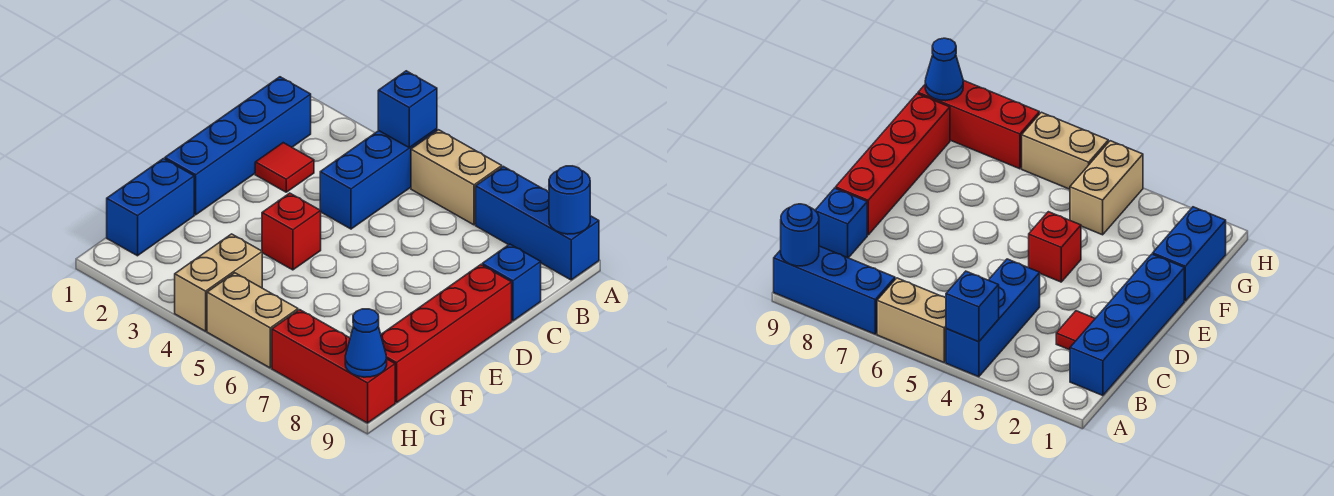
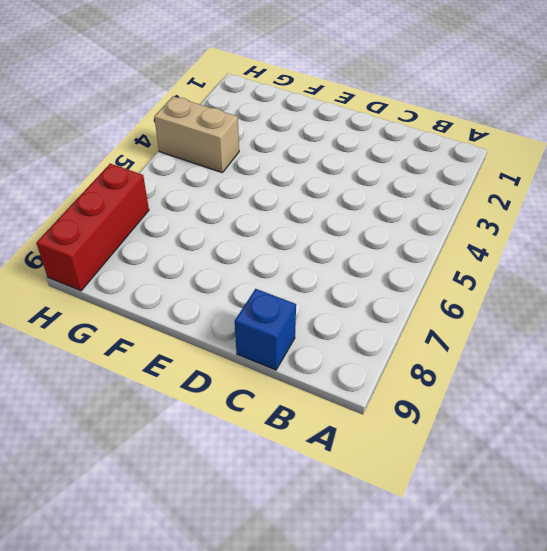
none -> blue brick A4:C4 level 1
none -> tan brick A5:A6 level 1
none -> blue brick A7:A9 level 1

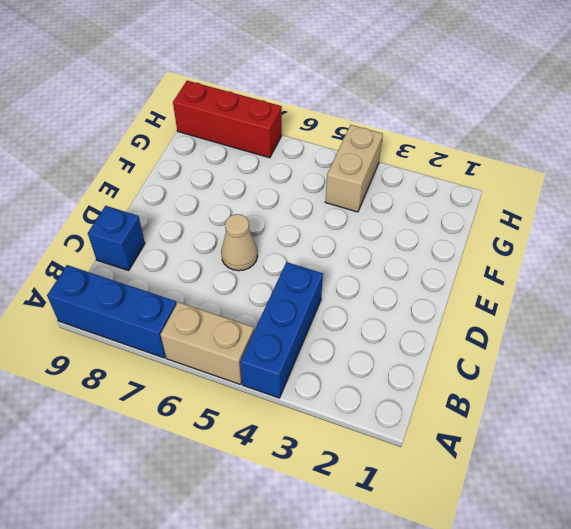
tan cone D6 level 1 -> none
none -> blue brick B1:E1 level 1
none -> red tile C2 level 1
none -> red brick D9:G9 level 1

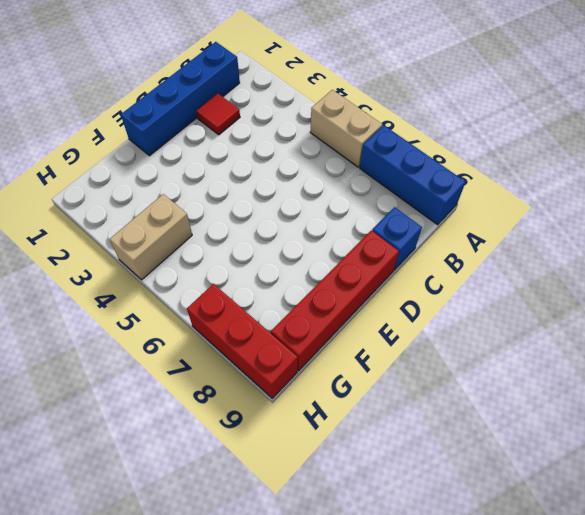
none -> blue brick A4:C4 level 1
none -> red brick E4 level 1
none -> blue brick F1:G1 level 1

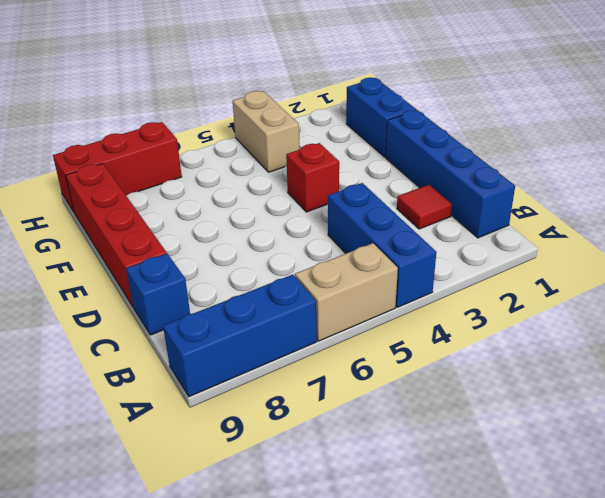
none -> tan brick H5:H6 level 1
none -> blue brick A4 level 2
none -> blue round brick A9 level 2

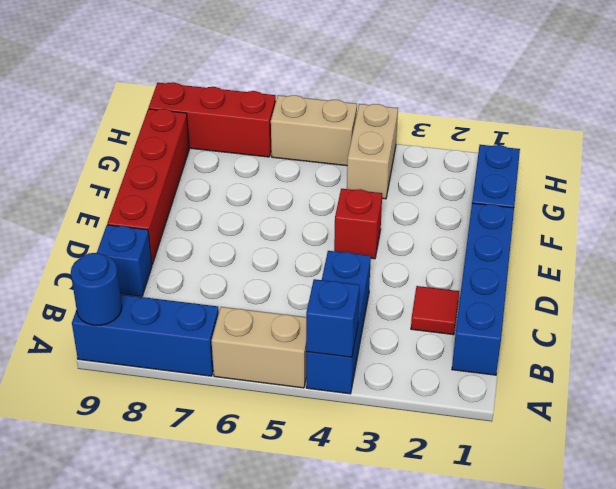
none -> blue cone H9 level 2

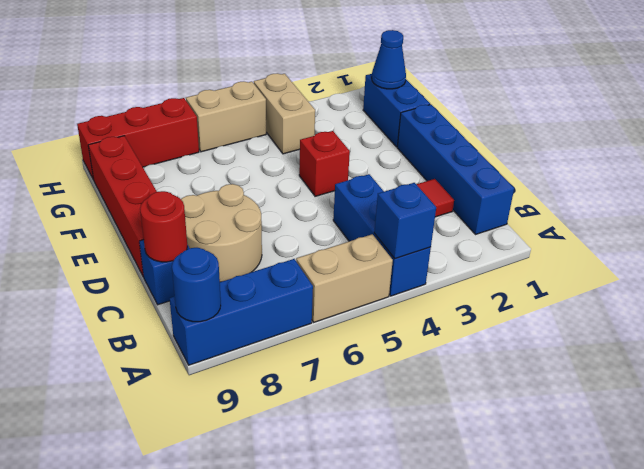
tan round brick C7:D8 level 1 -> none
red round brick C9 level 2 -> none
blue cone G1 level 2 -> blue cone H9 level 2

